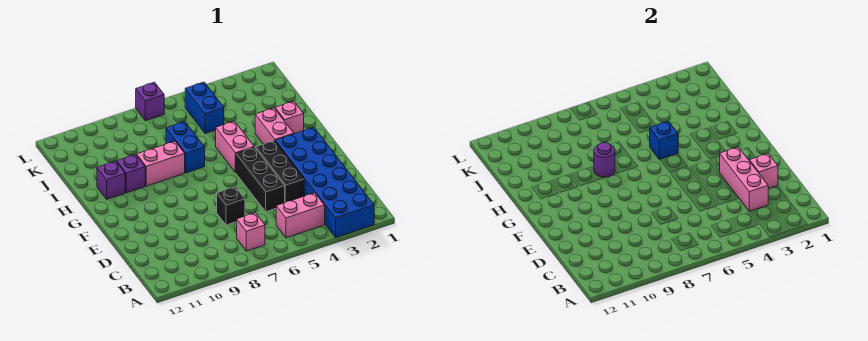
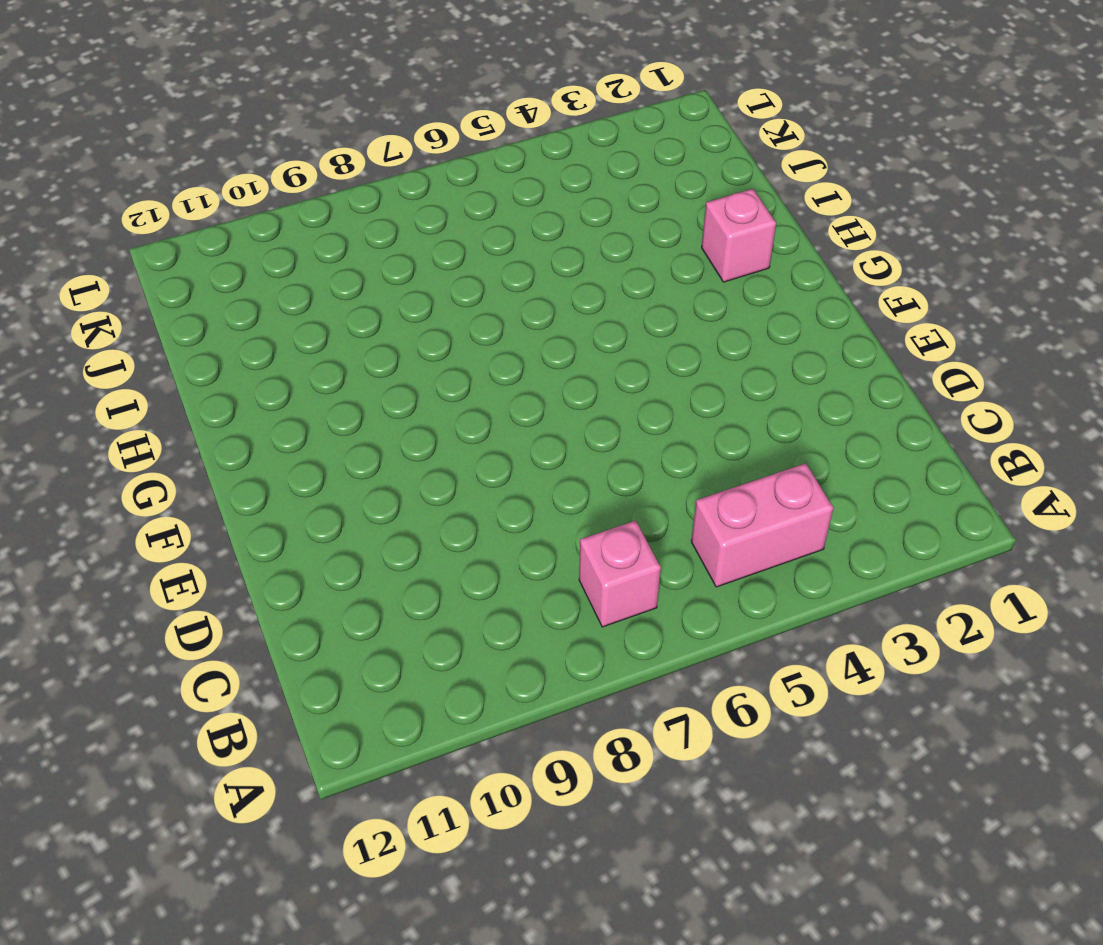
none -> blue brick A2:F3 level 1
none -> black brick D4:F4 level 1
none -> black brick D5:F5 level 1

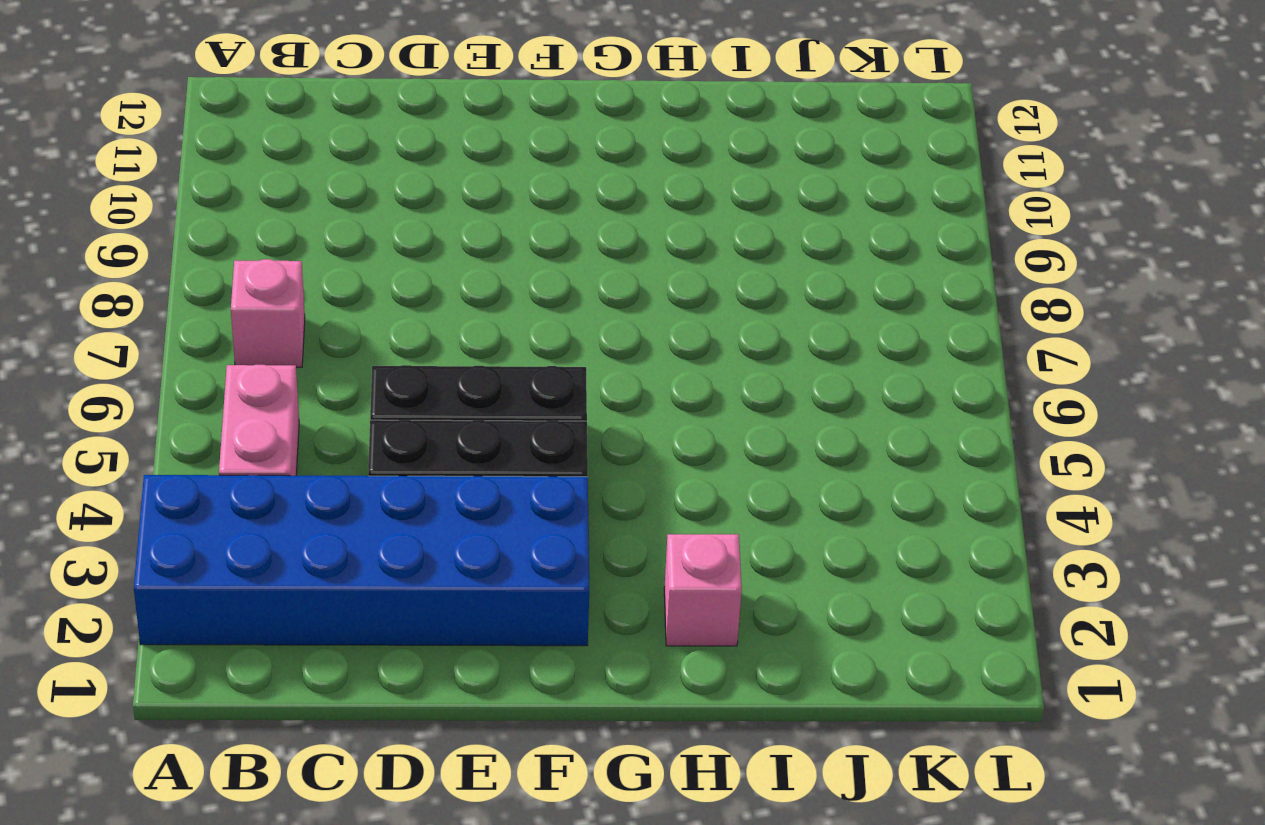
none -> black brick D7 level 1
none -> pink brick G3:H3 level 1
none -> pink brick G5:H5 level 1

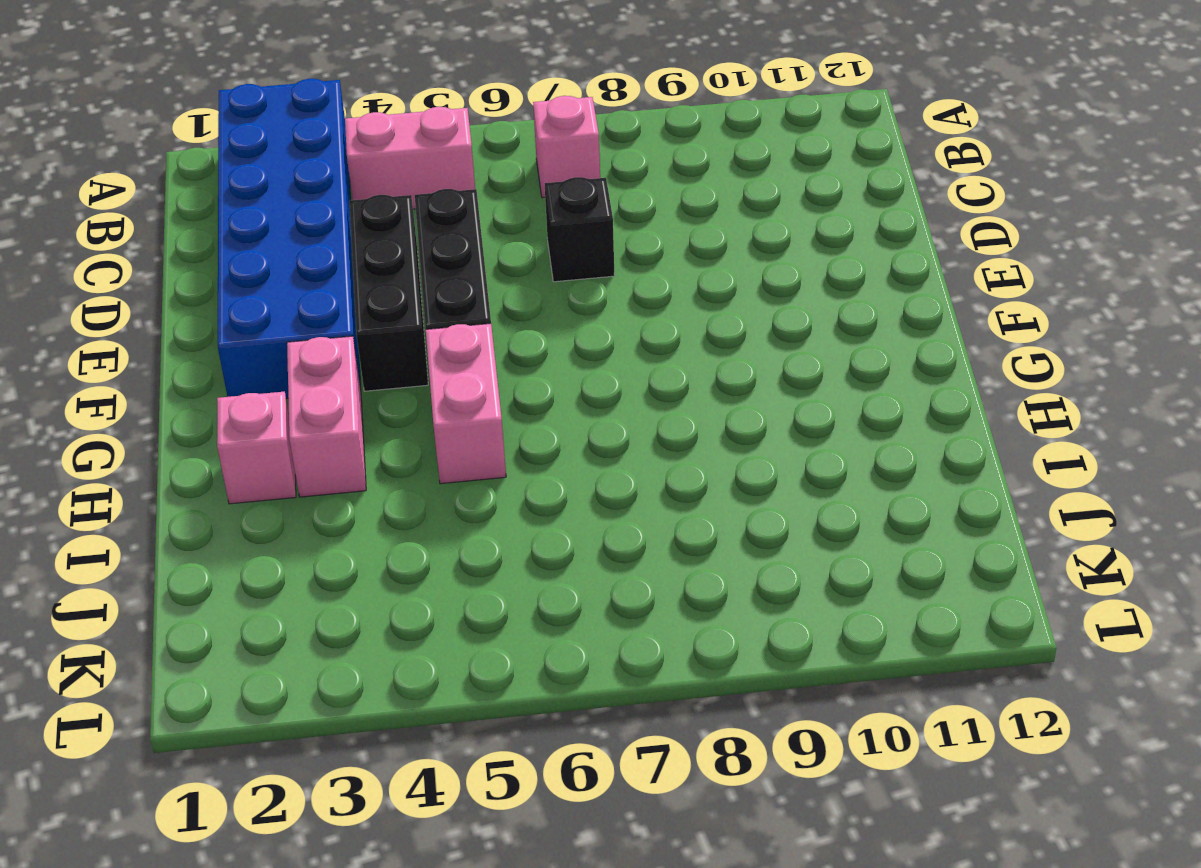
none -> blue brick H7:I7 level 1
none -> pink brick H8:H9 level 1
none -> purple brick H10 level 1

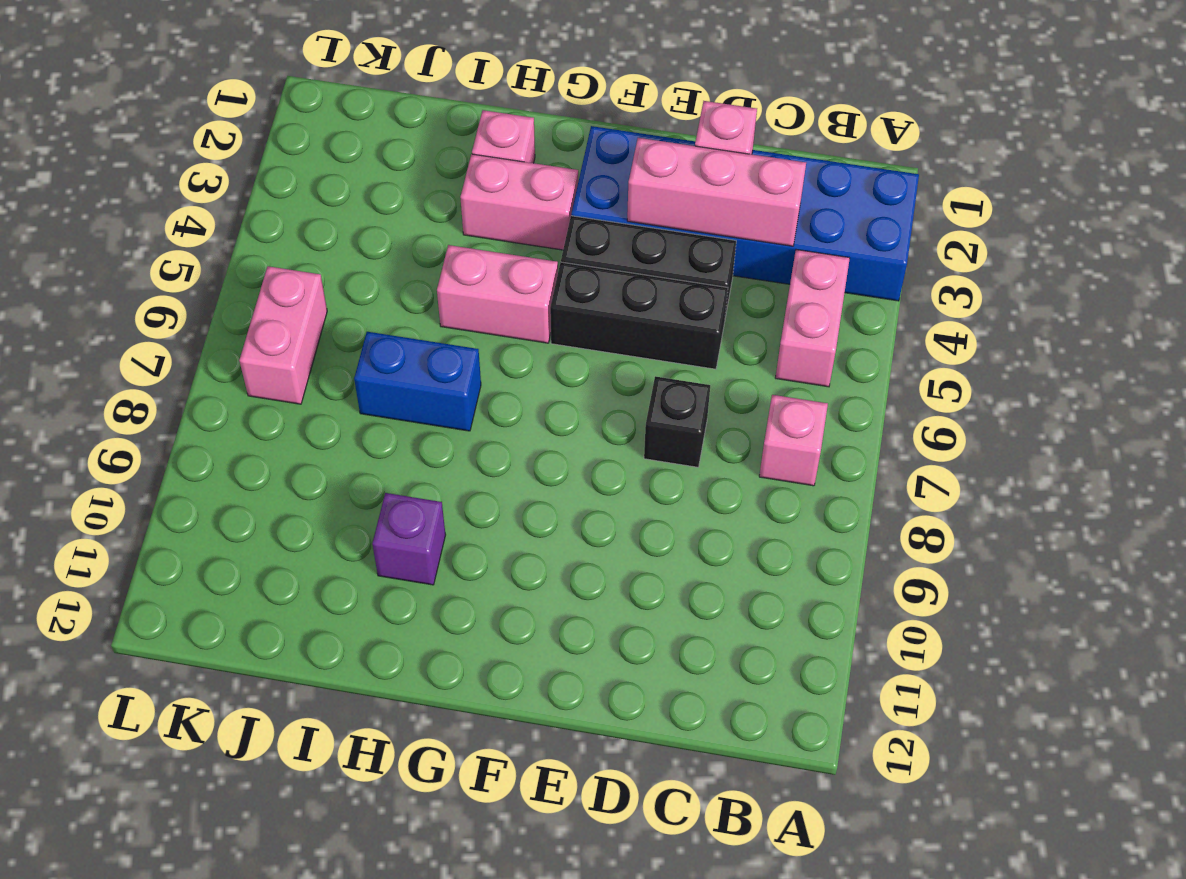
pink brick K6:K7 level 1 -> pink brick H8:H9 level 1
none -> purple brick H11 level 1
none -> blue brick J5:K5 level 1
none -> purple brick L7 level 1

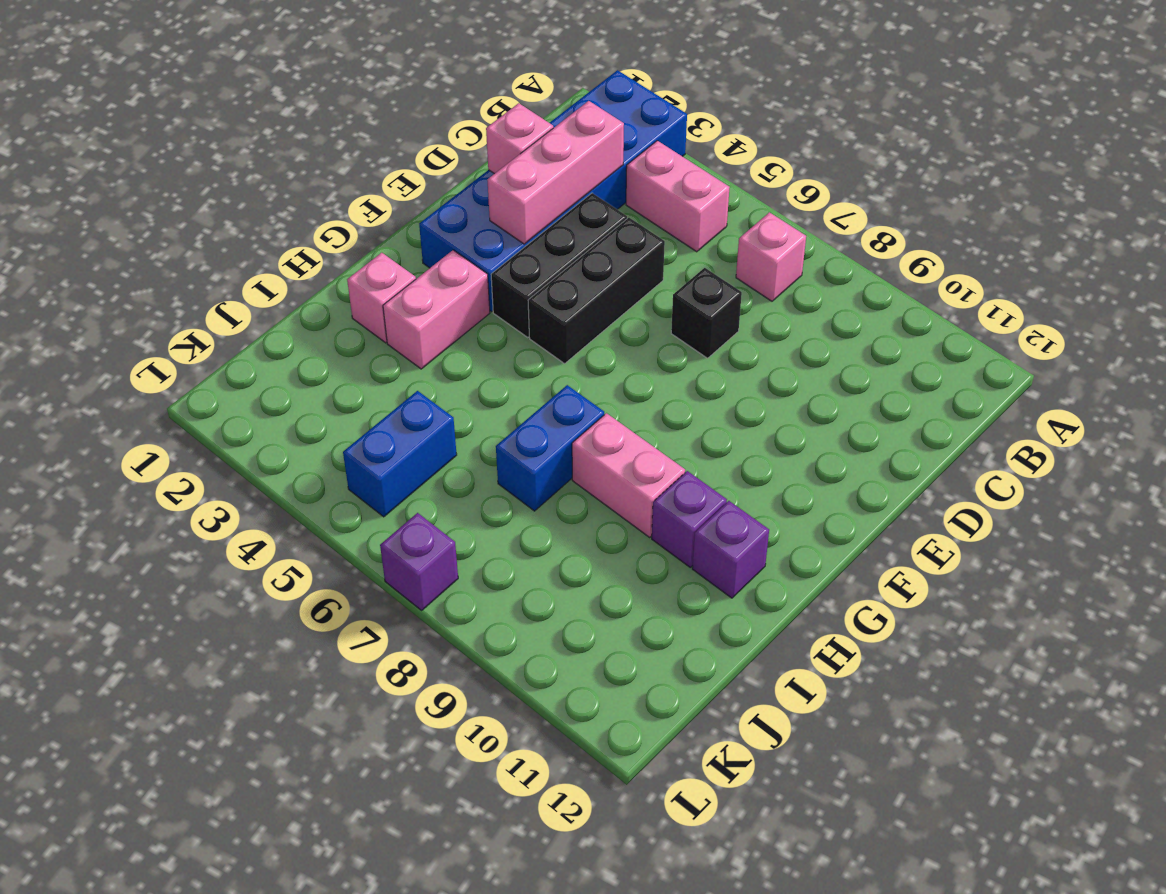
none -> pink brick G5:H5 level 1
none -> blue brick H5 level 2
none -> purple round brick H8 level 2

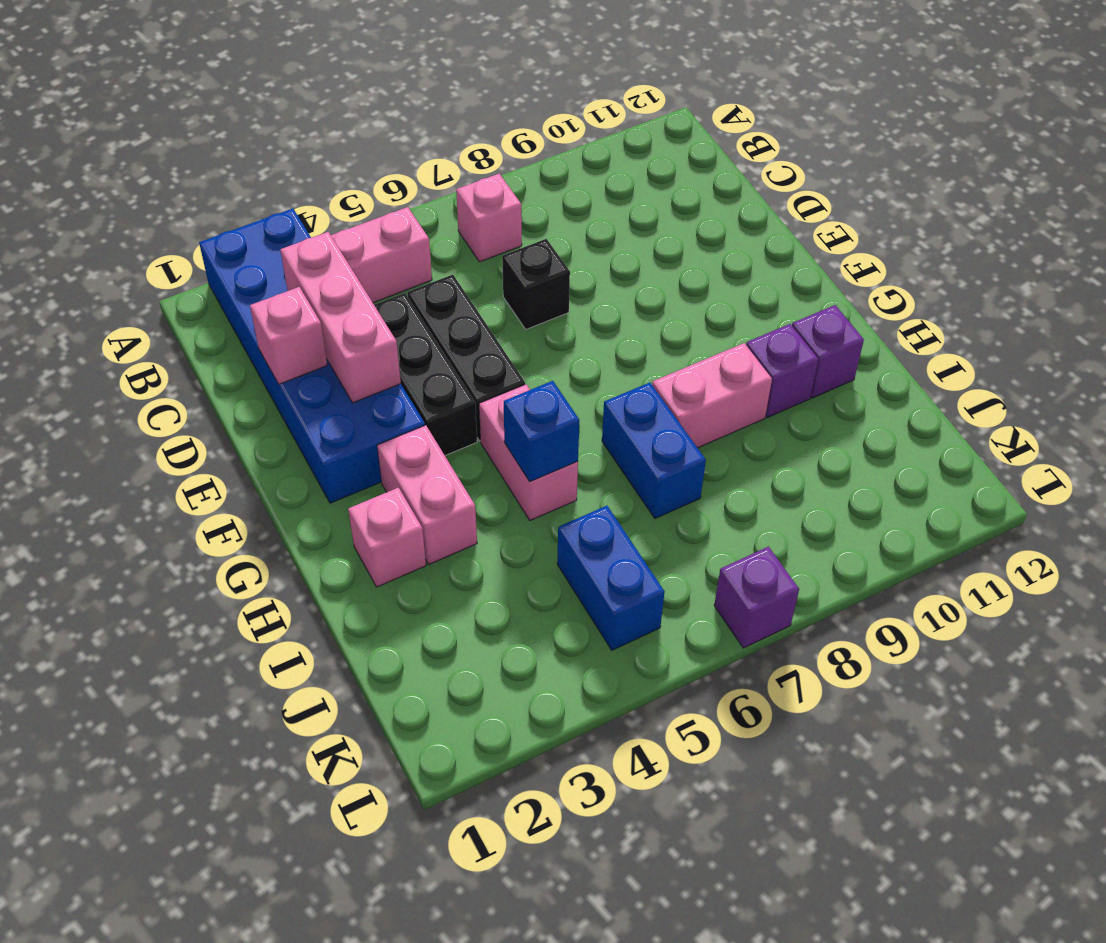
none -> purple round brick H8 level 2

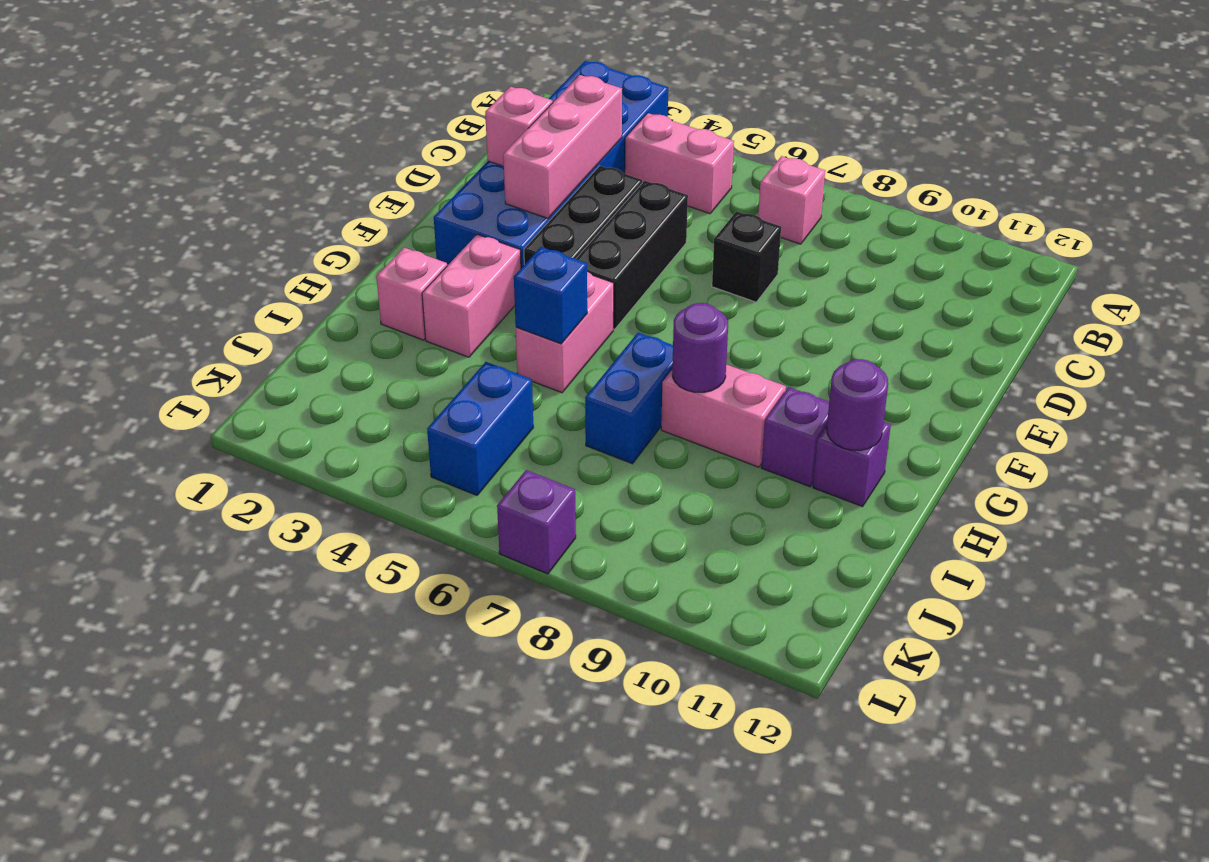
purple round brick H11 level 2 -> none

